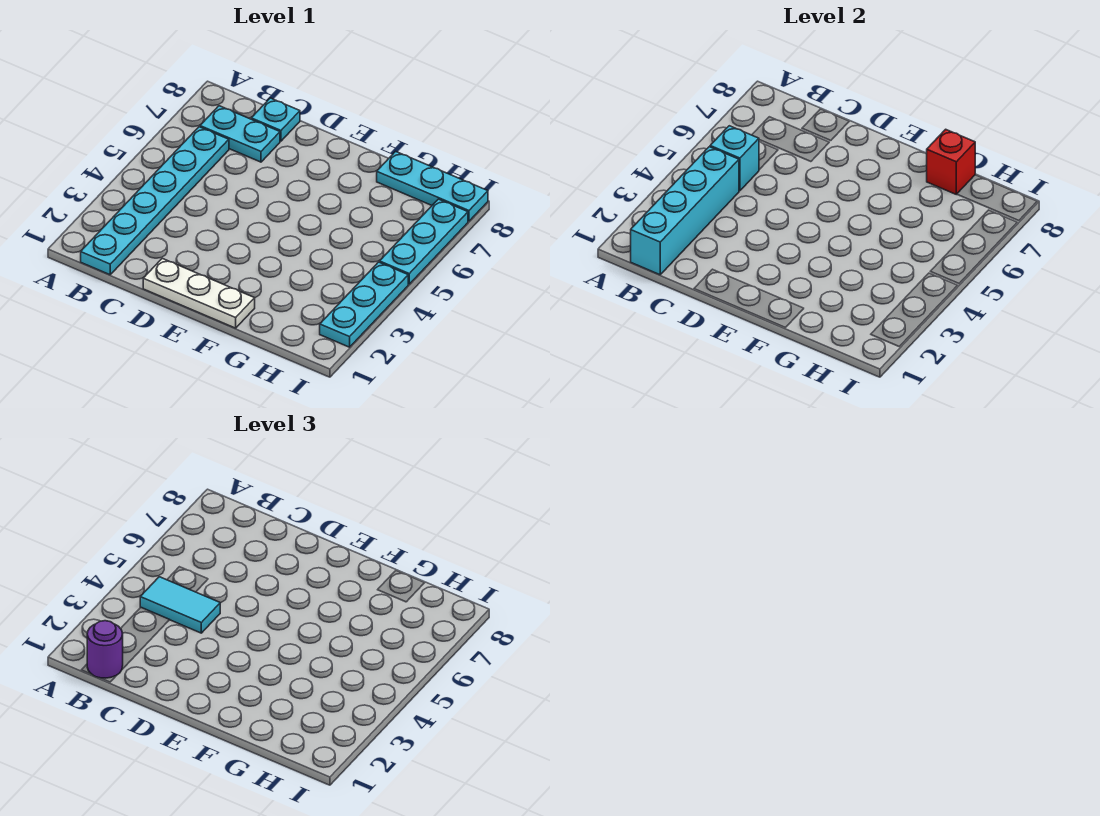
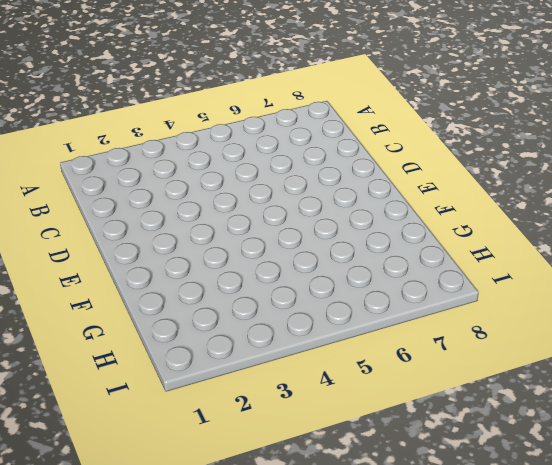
none -> cyan plate B1:B6 level 1
none -> cyan plate B7:C7 level 1
none -> cyan plate C8 level 1

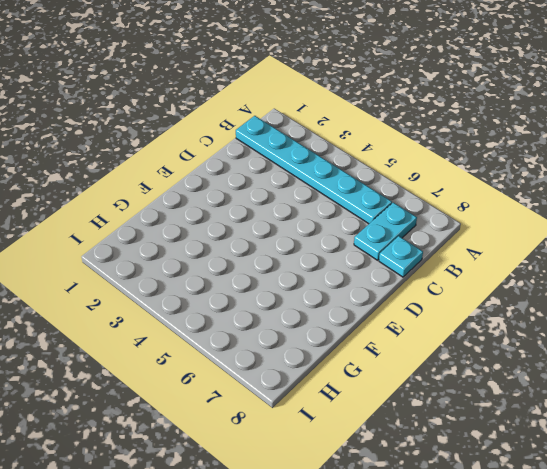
none -> white plate D1:F1 level 1
none -> cyan plate G8:I8 level 1
none -> cyan plate I2:I4 level 1

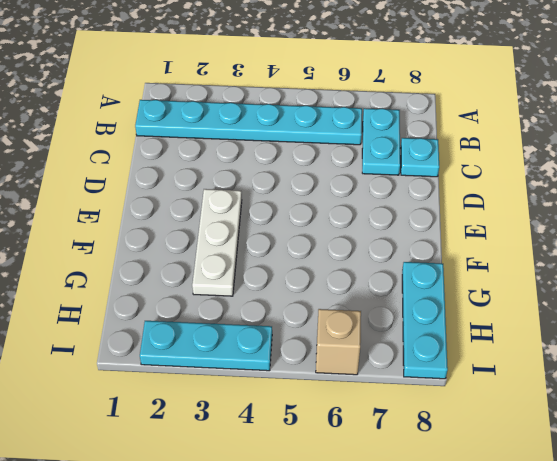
white plate E3:G3 level 1 -> white plate D1:F1 level 1
tan brick I6 level 1 -> cyan plate I5:I7 level 1
none -> cyan brick B1:B4 level 2
none -> cyan brick B5 level 2
none -> red brick G8 level 2

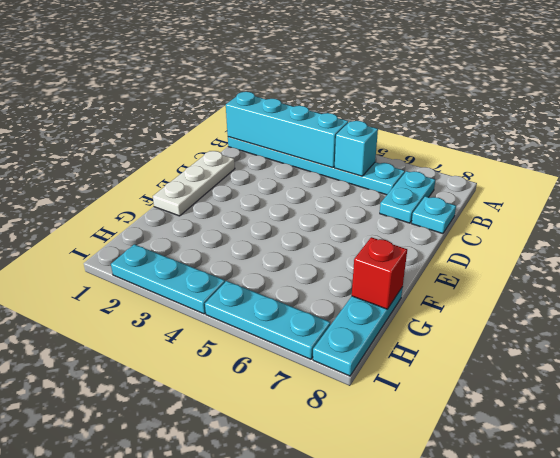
none -> purple round brick B1 level 3
none -> cyan tile B4:C4 level 3

